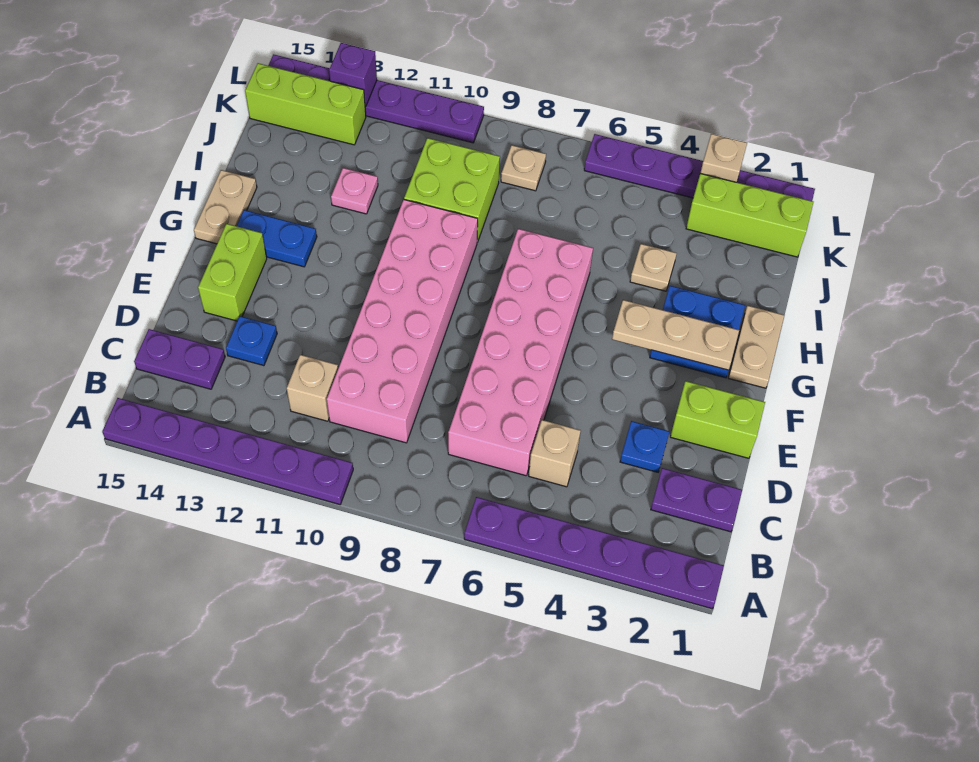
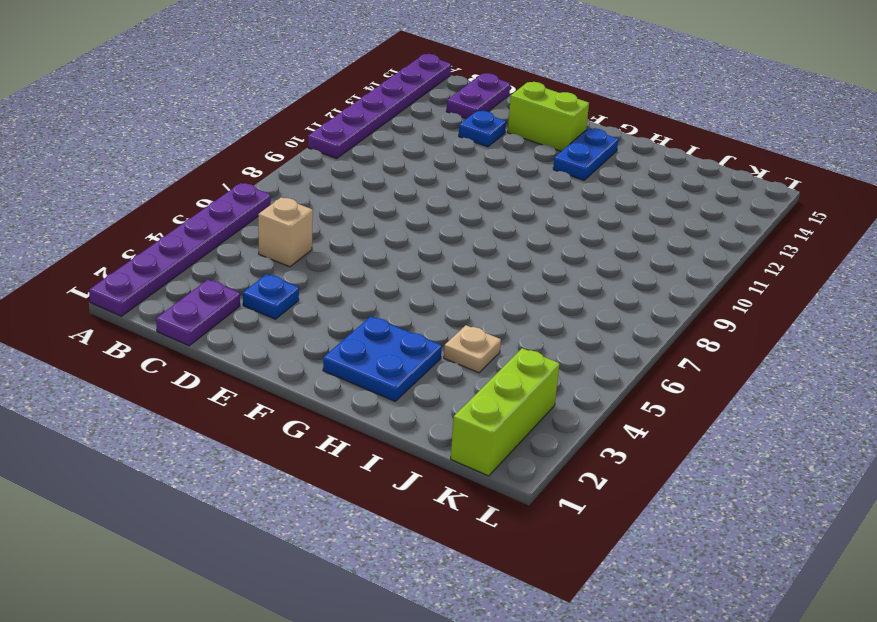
none -> pink brick C6:H7 level 1
none -> pink brick C9:H10 level 1
none -> tan brick C11 level 1

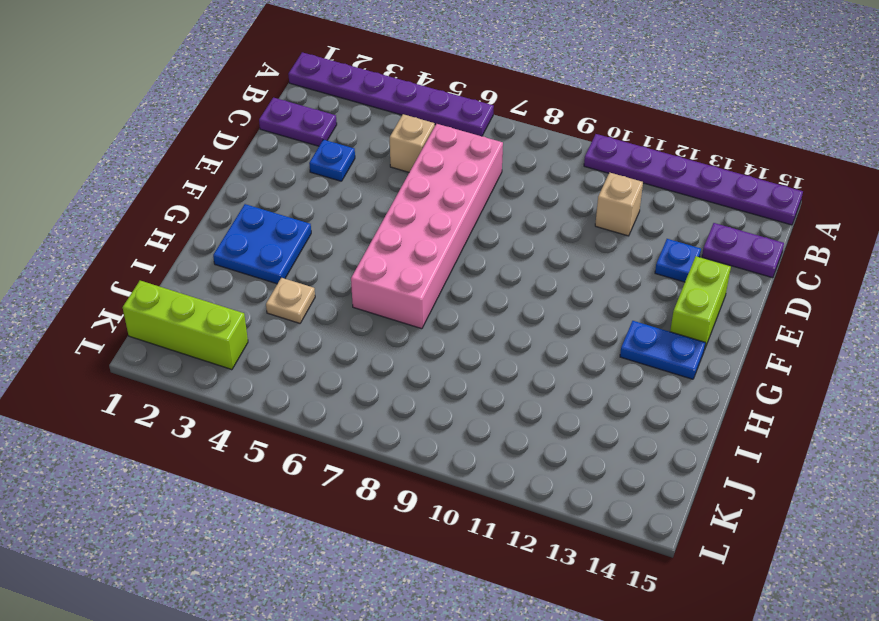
none -> pink brick C9:H10 level 1
none -> lime brick E1:E2 level 1
none -> tan plate G1:H1 level 1

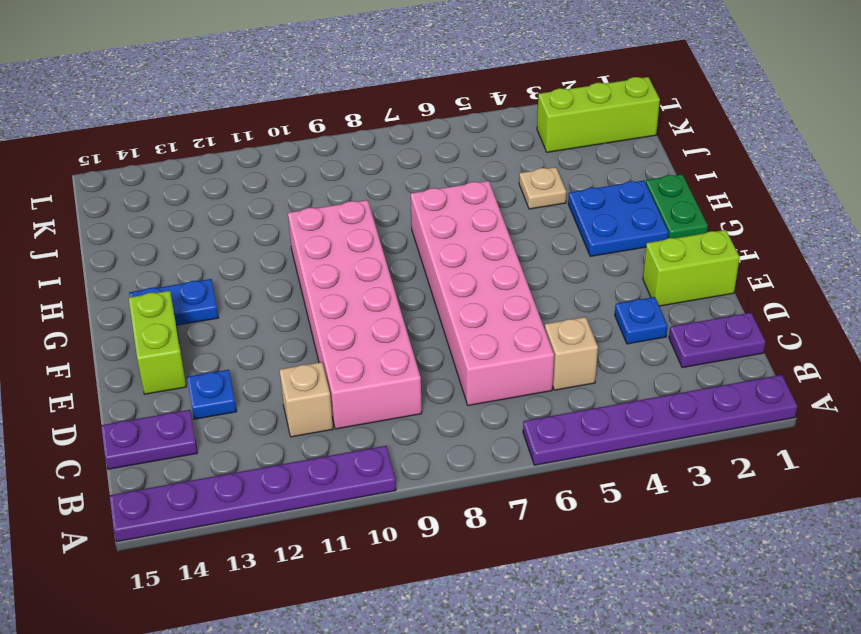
green plate G1:H1 level 1 -> tan plate G1:H1 level 1
none -> tan plate G15:H15 level 1
none -> lime brick I9:J10 level 1
none -> pink plate I12 level 1

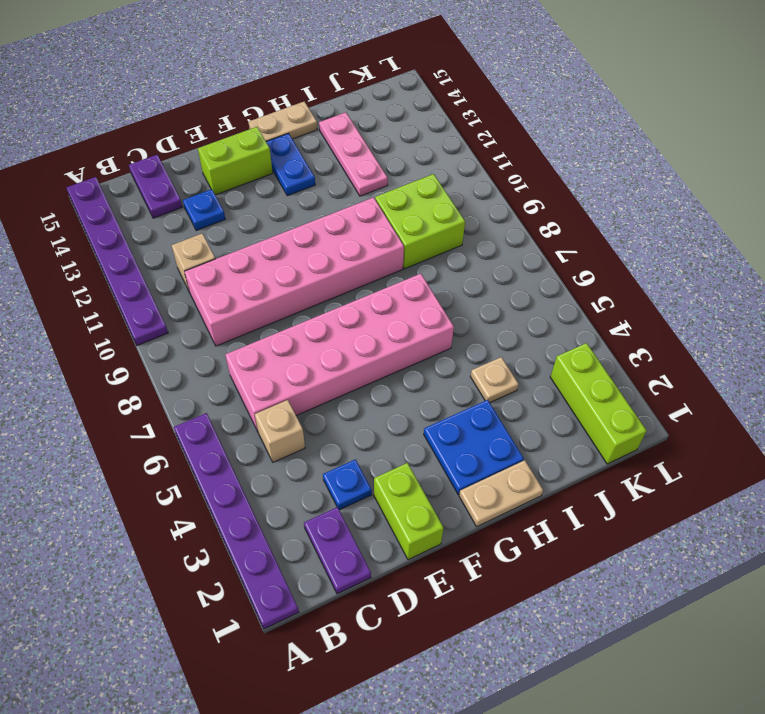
pink plate I12:I14 level 1 -> pink plate I12 level 1
none -> tan plate K8 level 1
none -> lime brick K13:K15 level 1
none -> purple plate L1:L6 level 1

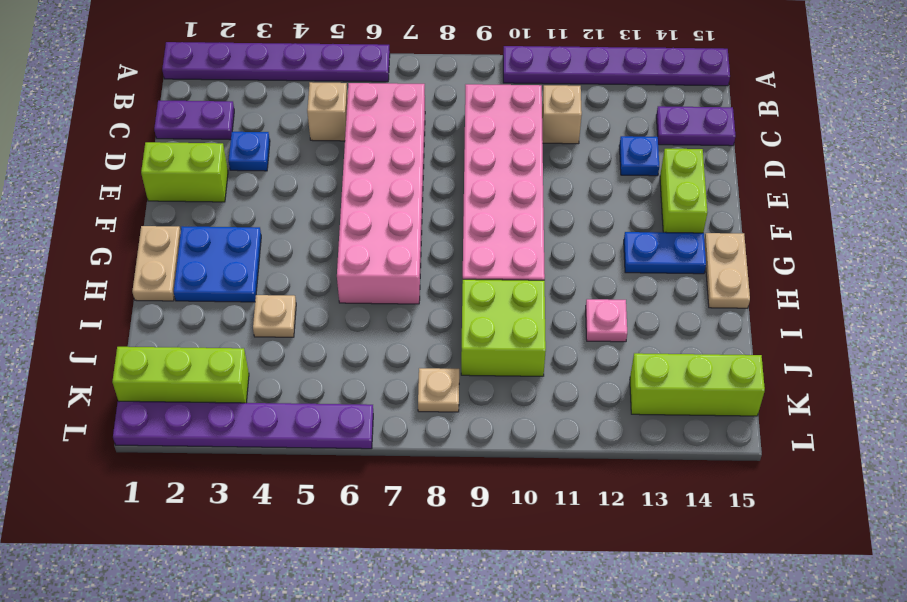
none -> purple plate L10:L15 level 1
none -> tan plate G2:G4 level 2
none -> tan brick L3 level 2

